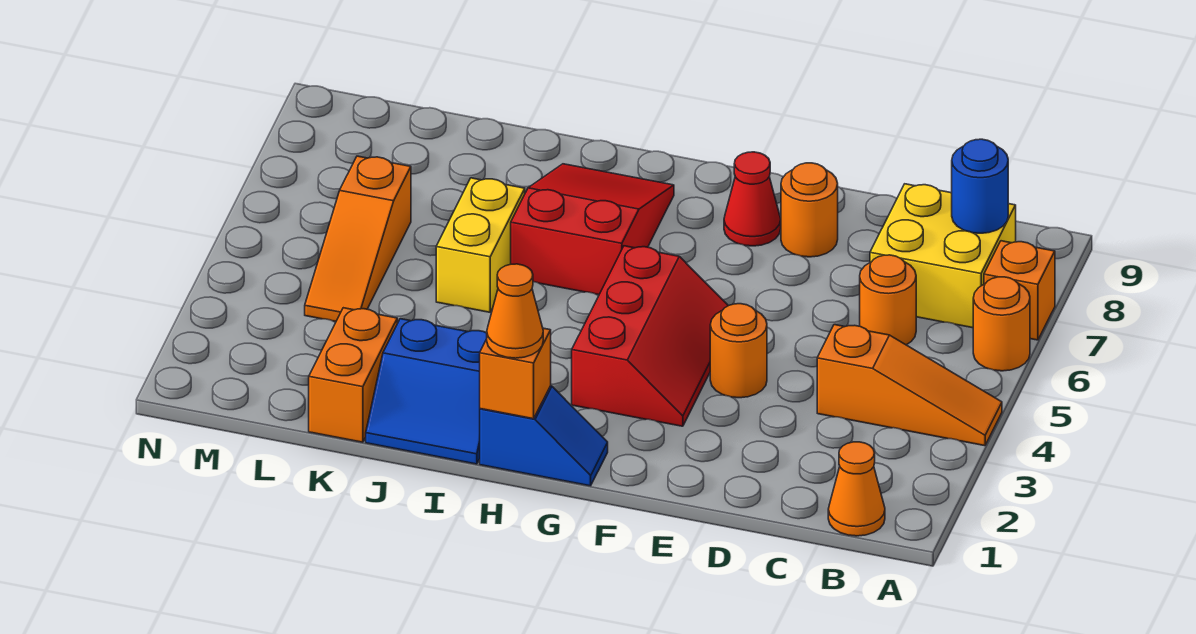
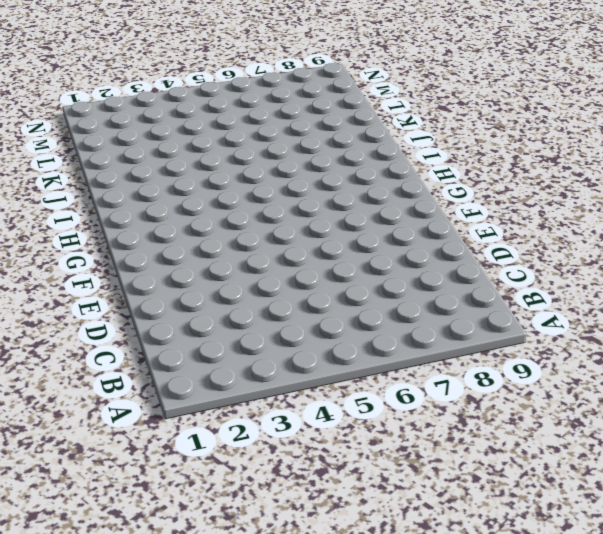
none -> orange slope A4:C4 level 1 top C
none -> orange round brick A6 level 1
none -> orange brick A7 level 1

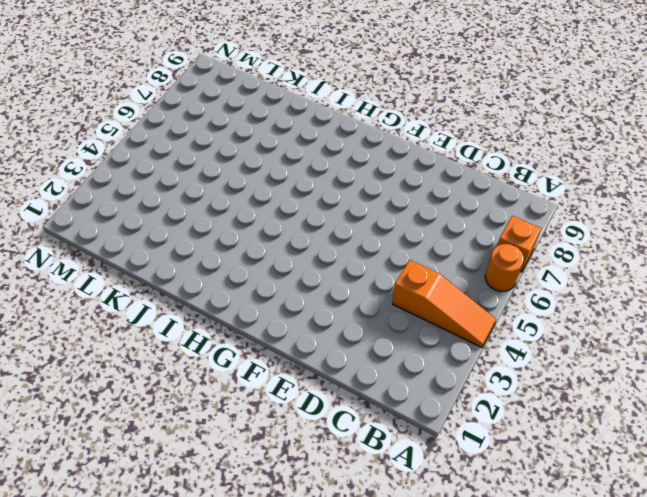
none -> orange cone B1 level 1
none -> yellow brick B7:C8 level 1
none -> orange round brick C6 level 1

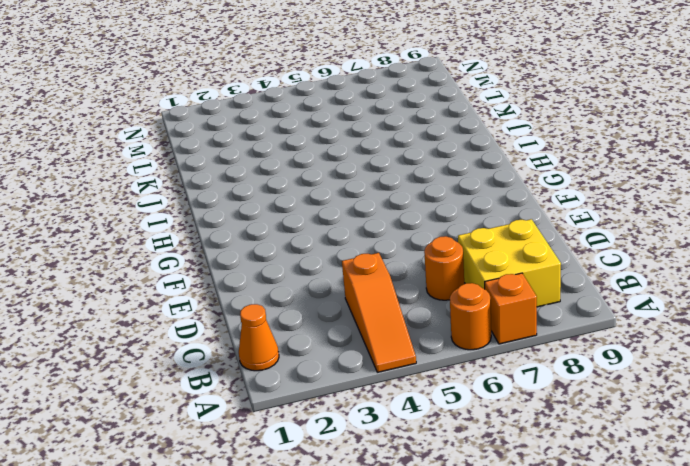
none -> orange round brick E4 level 1
none -> orange round brick E8 level 1
none -> red slope F3:G5 level 1 top G

